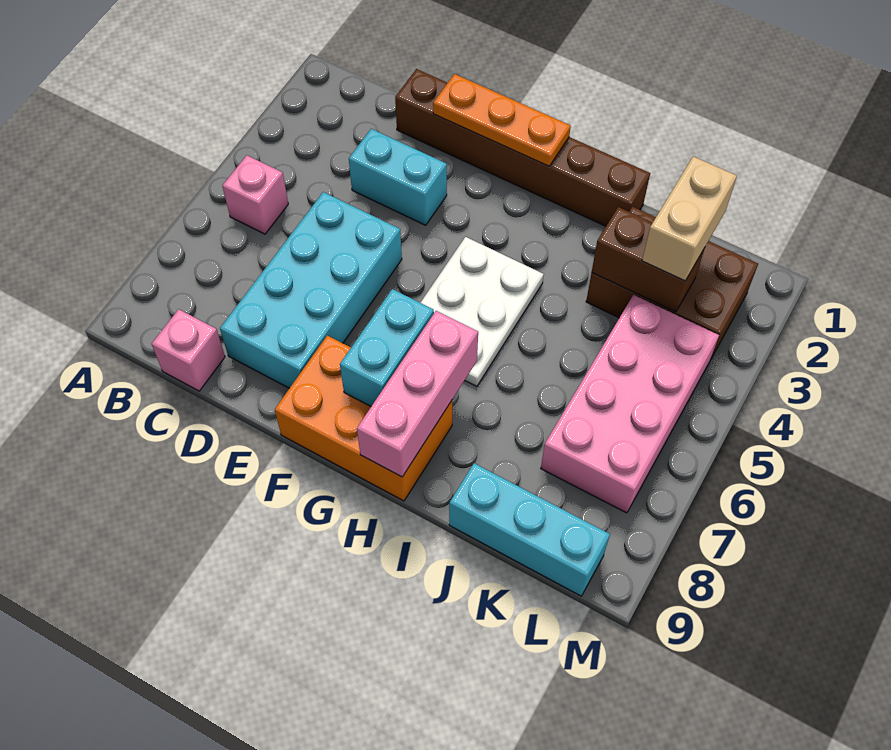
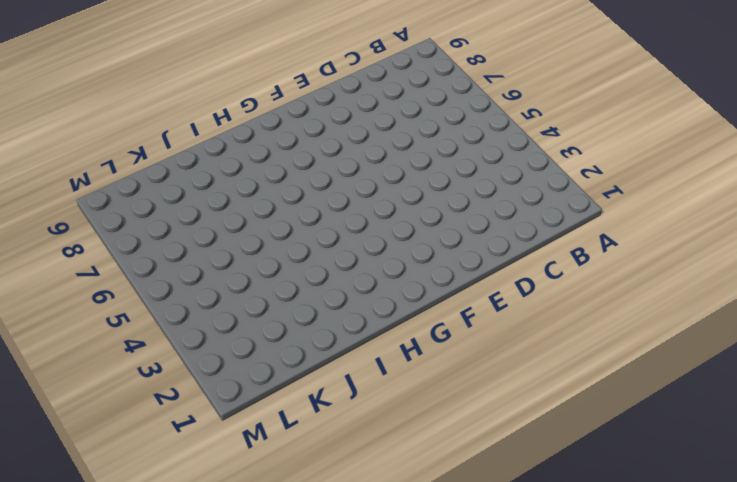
none -> pink brick B5 level 1
none -> pink brick C9 level 1
none -> brown brick D1:I1 level 1

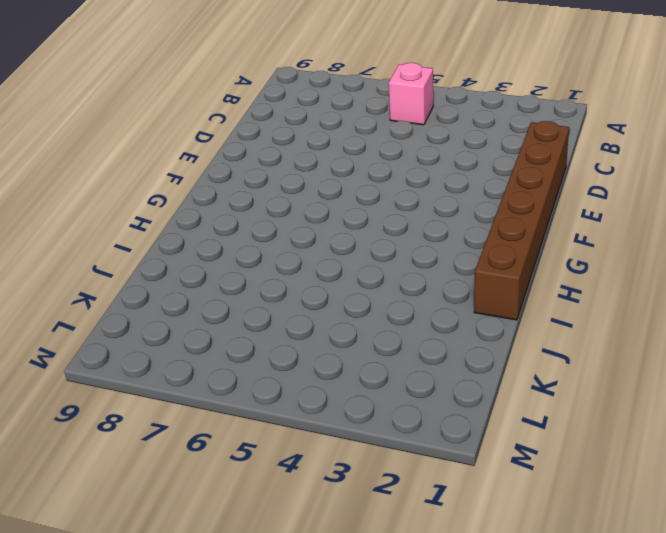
none -> pink brick C9 level 1
none -> cyan brick D3:E3 level 1
none -> cyan brick D5:E8 level 1

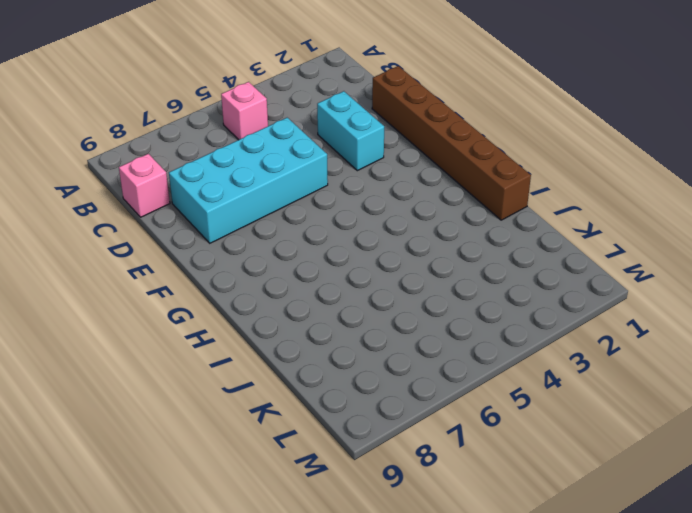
none -> orange brick F8:H9 level 1
none -> white plate G4:H6 level 1
none -> brown brick J2:L3 level 1

